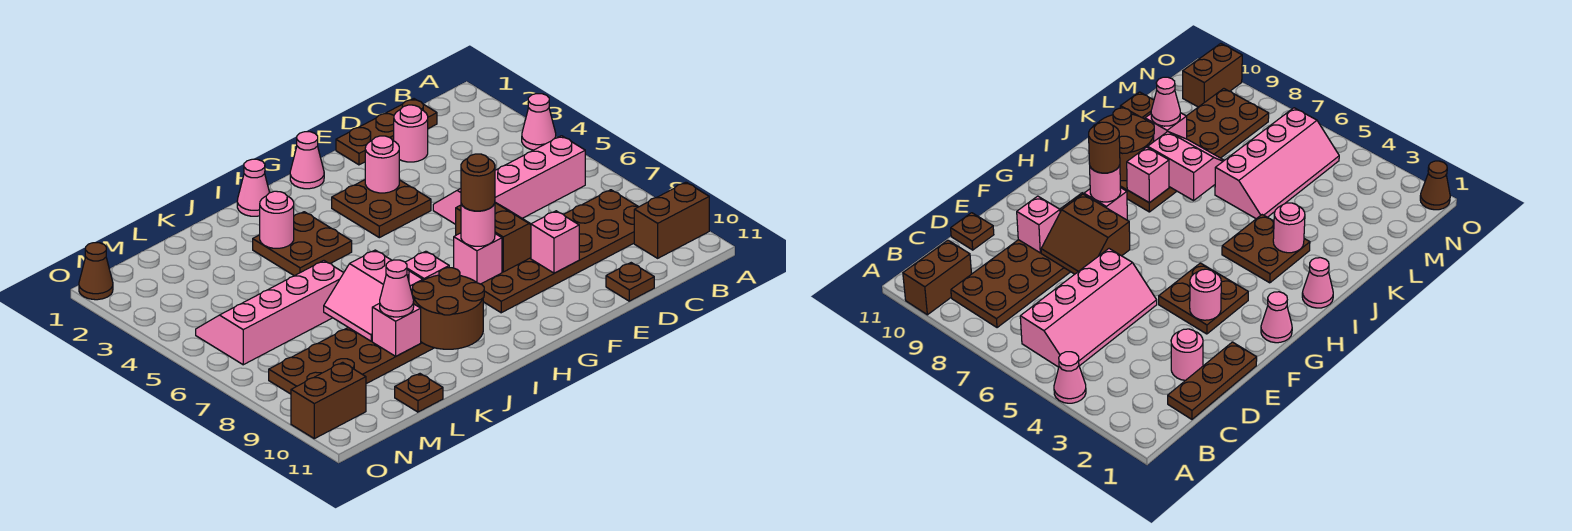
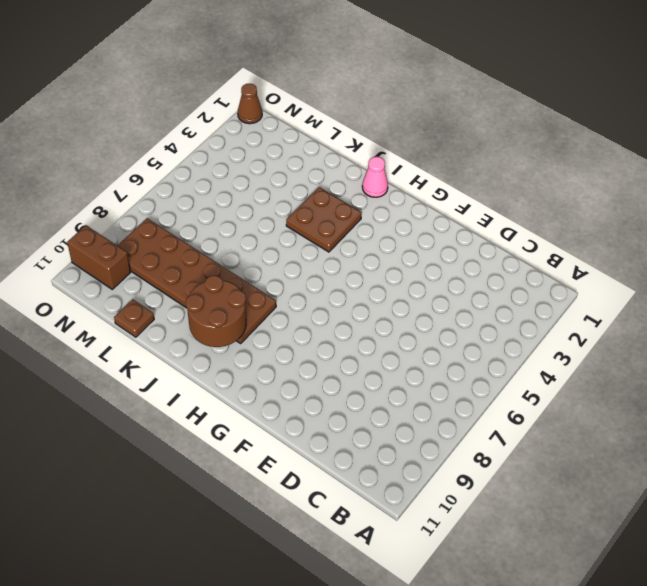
none -> pink cone A4 level 1
none -> brown brick A10:B10 level 1
none -> pink slope B5:E6 level 1 top 6

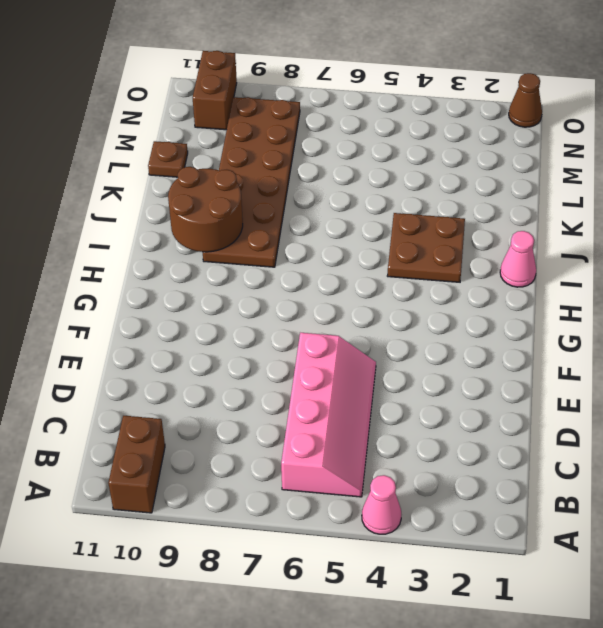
none -> brown plate B8:G9 level 1
none -> brown plate C1:E1 level 1
none -> pink round brick D2 level 1

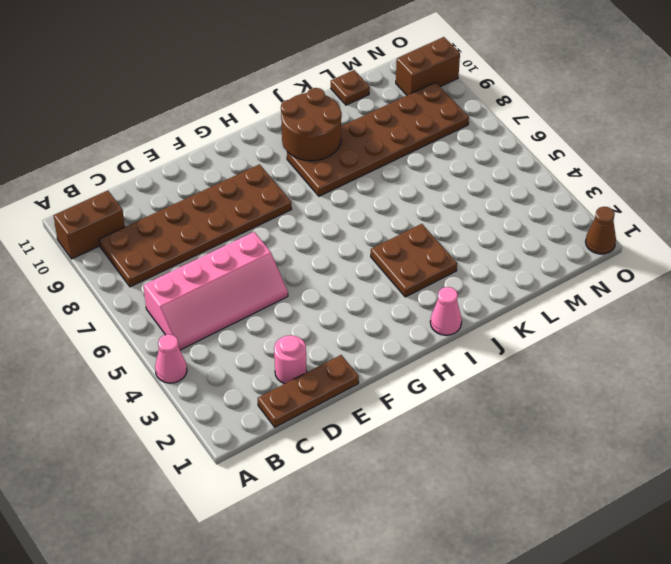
none -> brown plate D11 level 1
none -> brown plate F3:G4 level 1
none -> pink cone G1 level 1

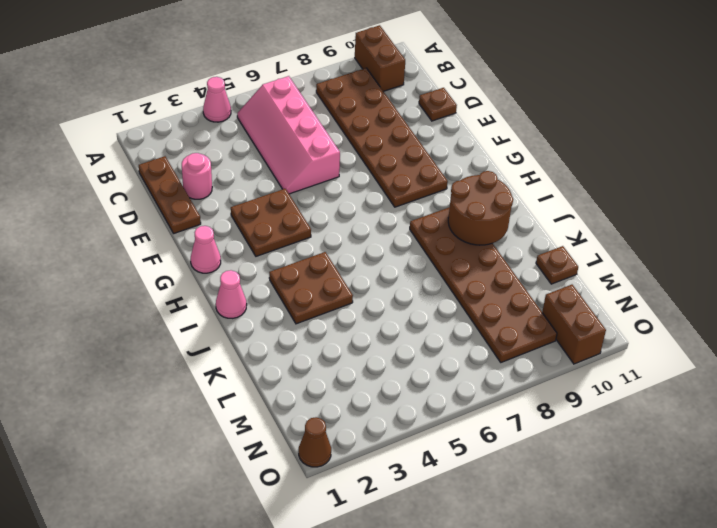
none -> pink slope K5:N6 level 1 top 6
none -> brown slope E7:F8 level 2 top F
none -> pink brick E9 level 2

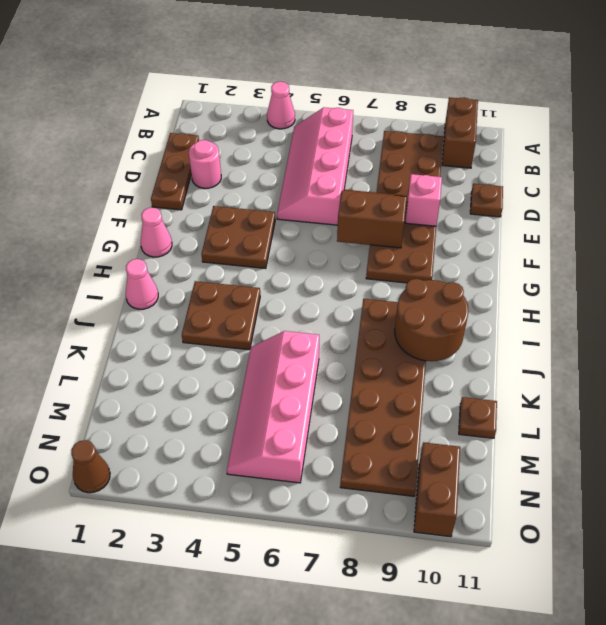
none -> pink round brick F3 level 2
none -> pink brick G8 level 2
none -> pink brick I8 level 2

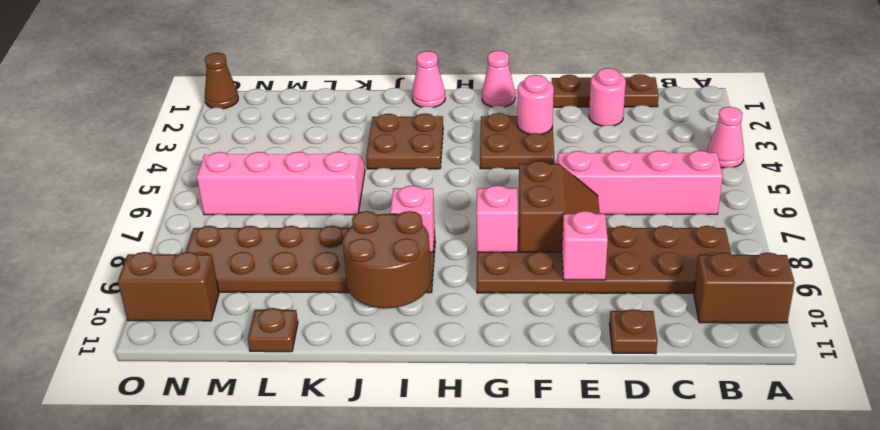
none -> pink round brick J3 level 2
none -> pink slope J7:K8 level 2 top J
none -> pink brick K9 level 2

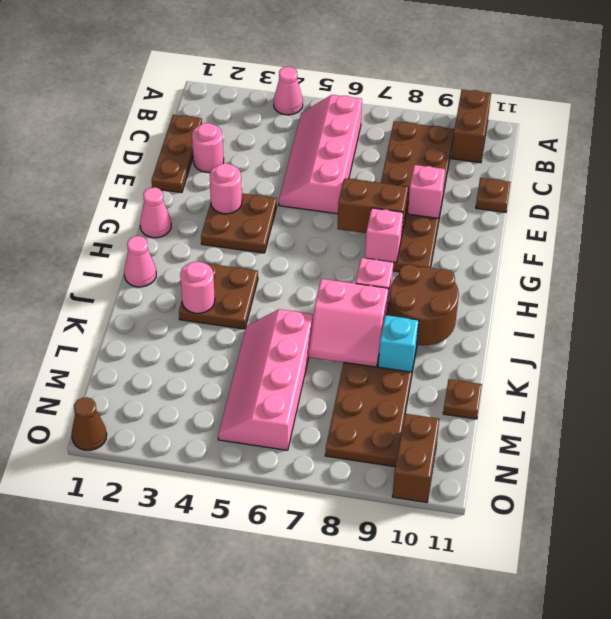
cyan brick K9 level 2 -> pink brick K9 level 2
none -> pink round brick G8 level 3
none -> pink cone K9 level 3
none -> brown round brick G8 level 4

